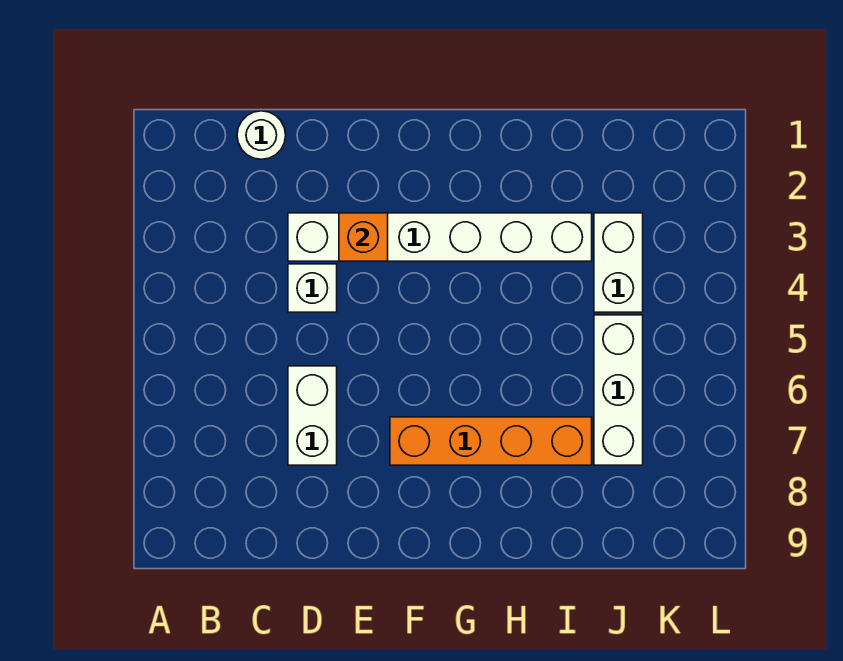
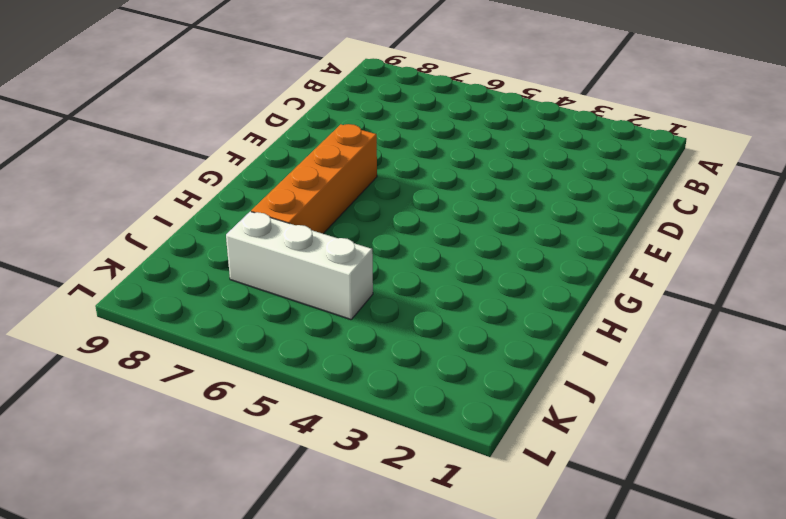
none -> white round brick C1 level 1
none -> white brick D3:I3 level 1

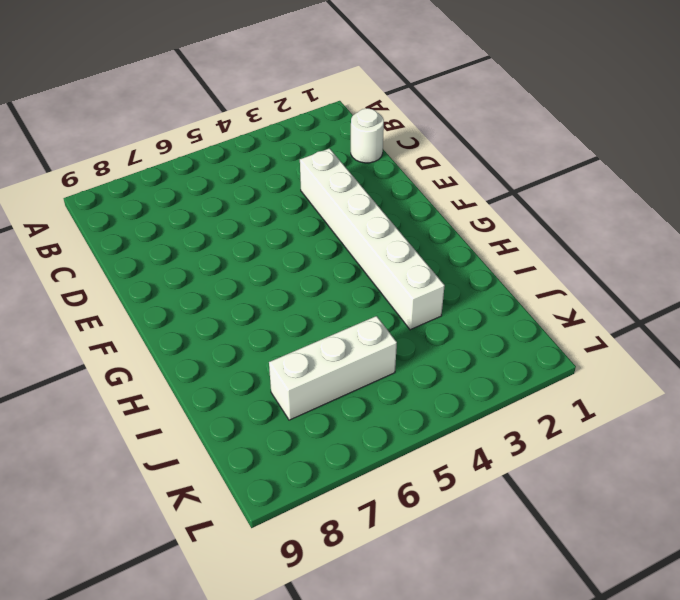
none -> white brick D4 level 1
none -> white brick D6:D7 level 1

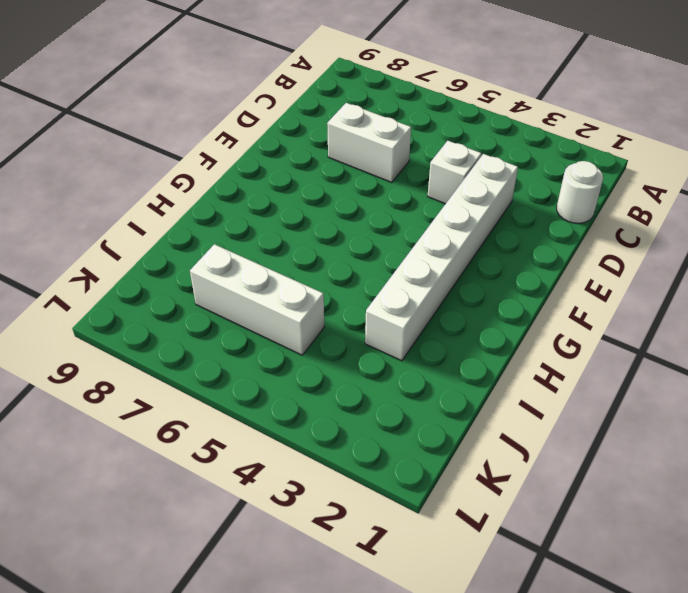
none -> orange brick F7:I7 level 1
none -> white brick J3:J4 level 1

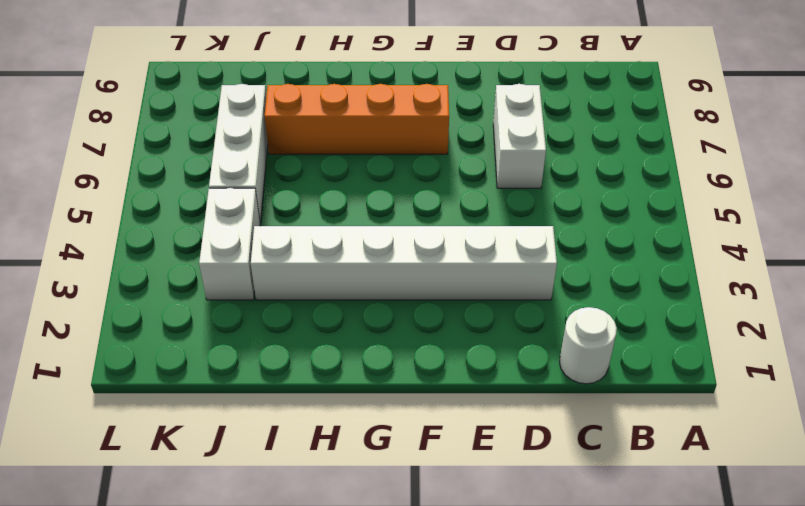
none -> white brick D4 level 1
none -> orange brick E3 level 2

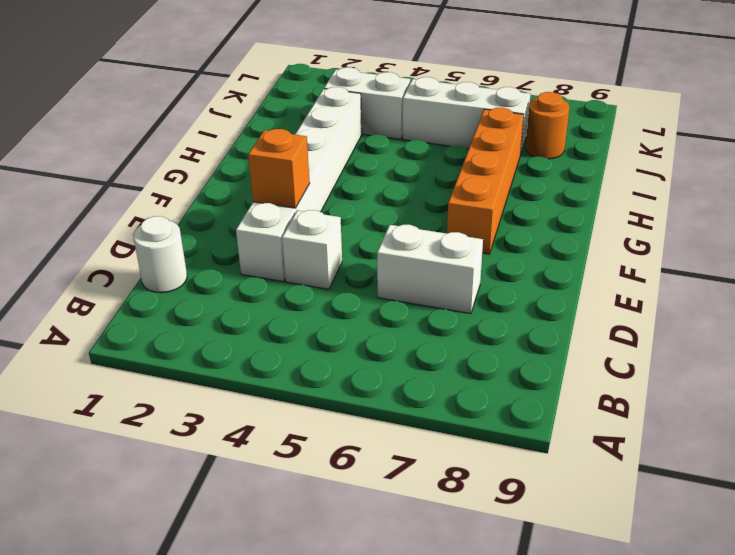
orange round brick J8 level 1 -> none

